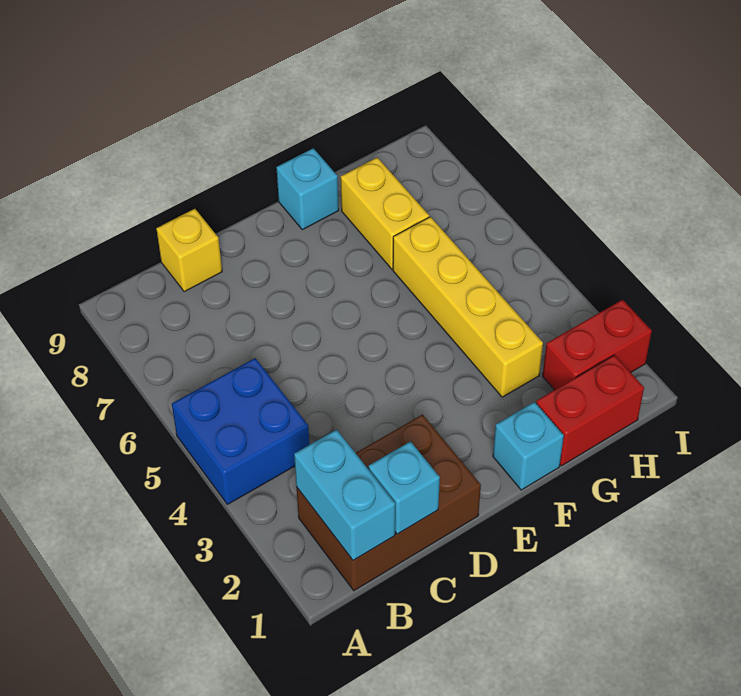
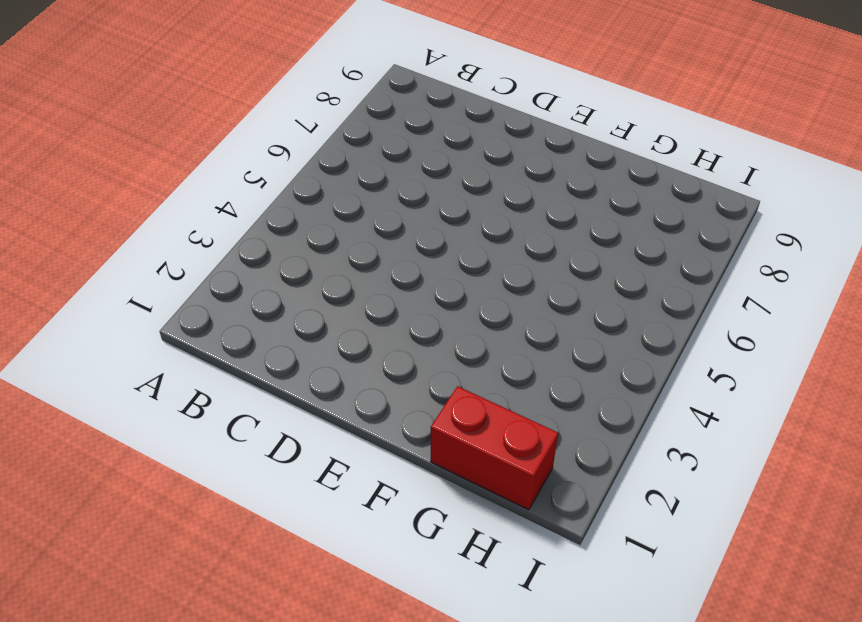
none -> blue brick A4:B5 level 1
none -> brown brick B1:D2 level 1

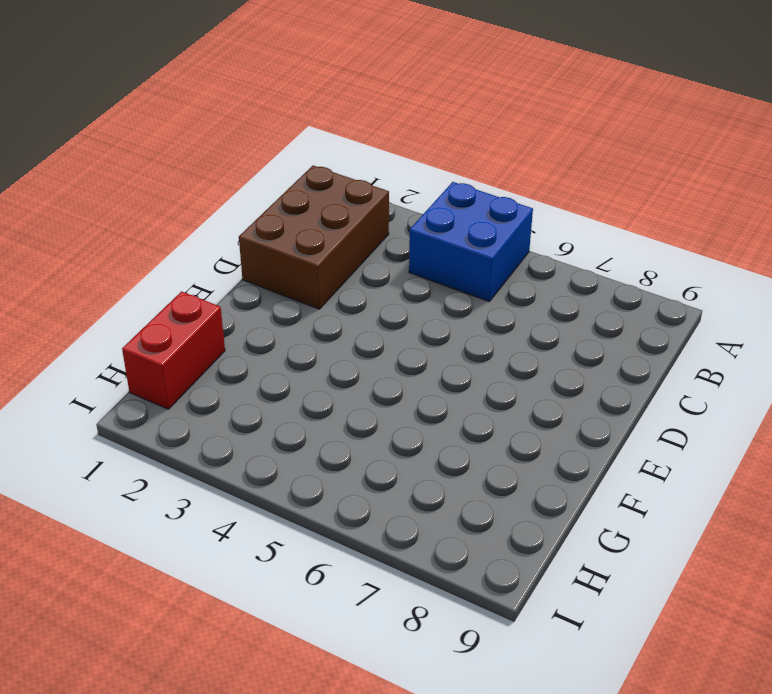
none -> yellow brick C9 level 1
none -> cyan brick F1 level 1

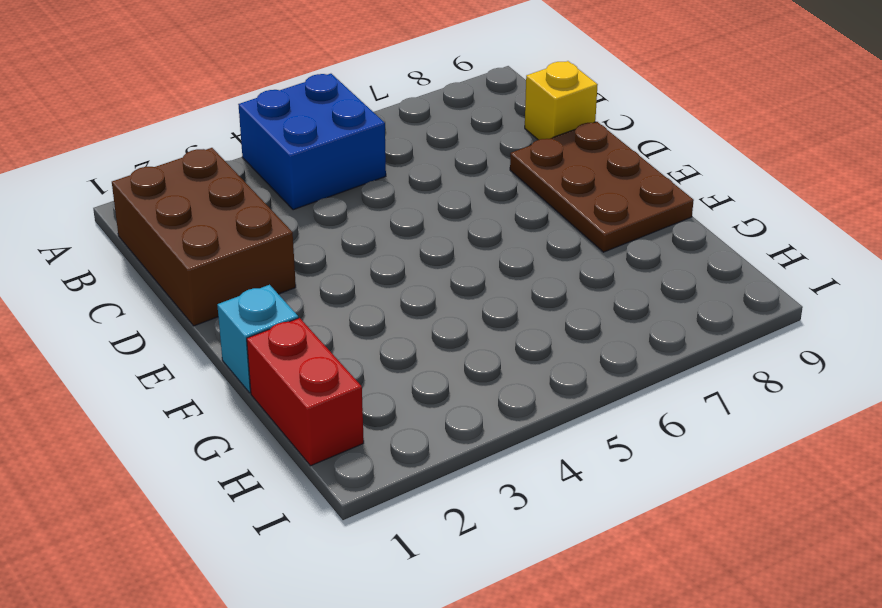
brown plate D8:F9 level 1 -> cyan brick F9 level 1
none -> yellow brick G3:G6 level 1
none -> yellow brick G7:G8 level 1

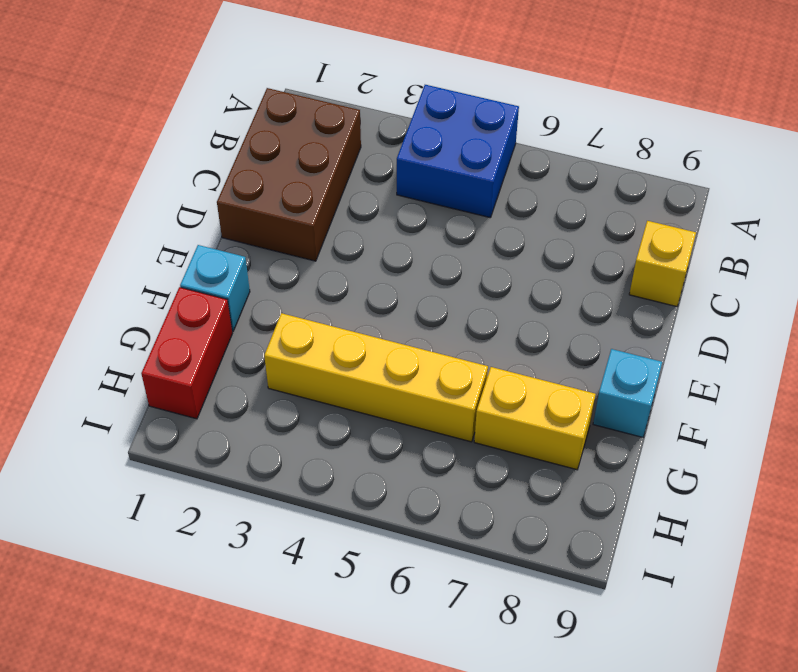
none -> red brick H2:I2 level 1
none -> cyan brick B1:B2 level 2

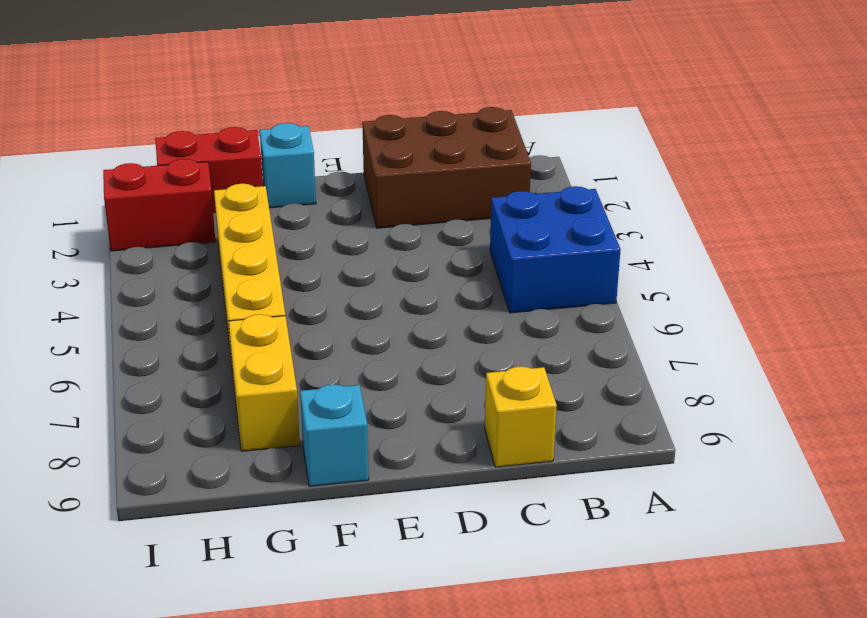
none -> cyan brick B1:B2 level 2
none -> cyan brick C1 level 2

